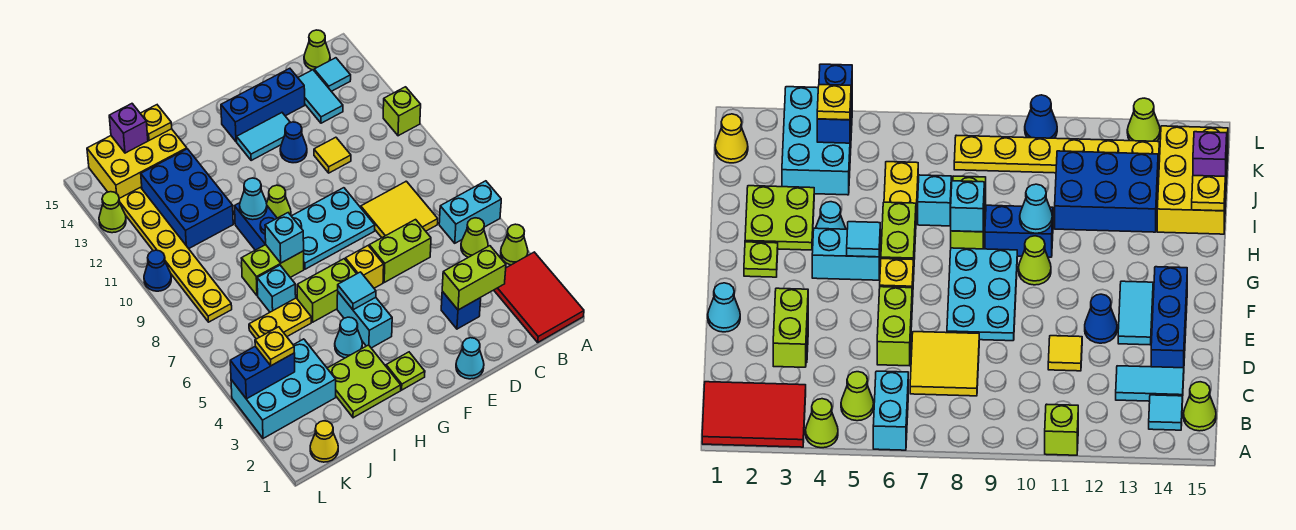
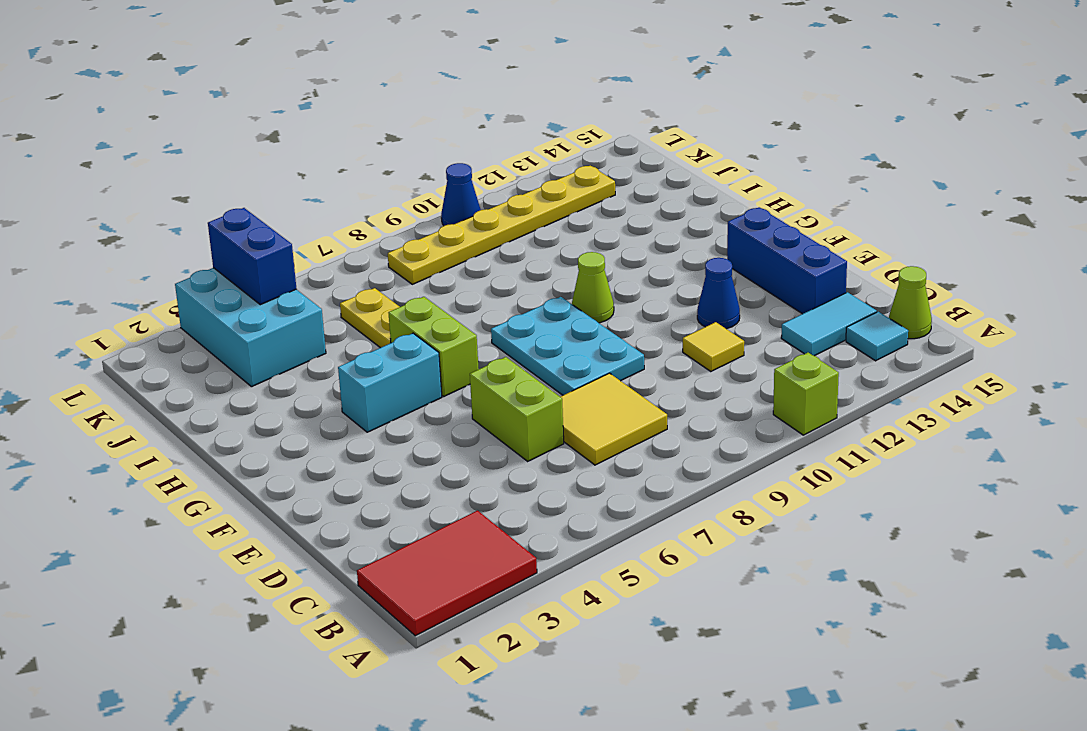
none -> lime cone A4 level 1
none -> cyan brick A6:B6 level 1
none -> lime cone B5 level 1
none -> blue brick D3 level 1

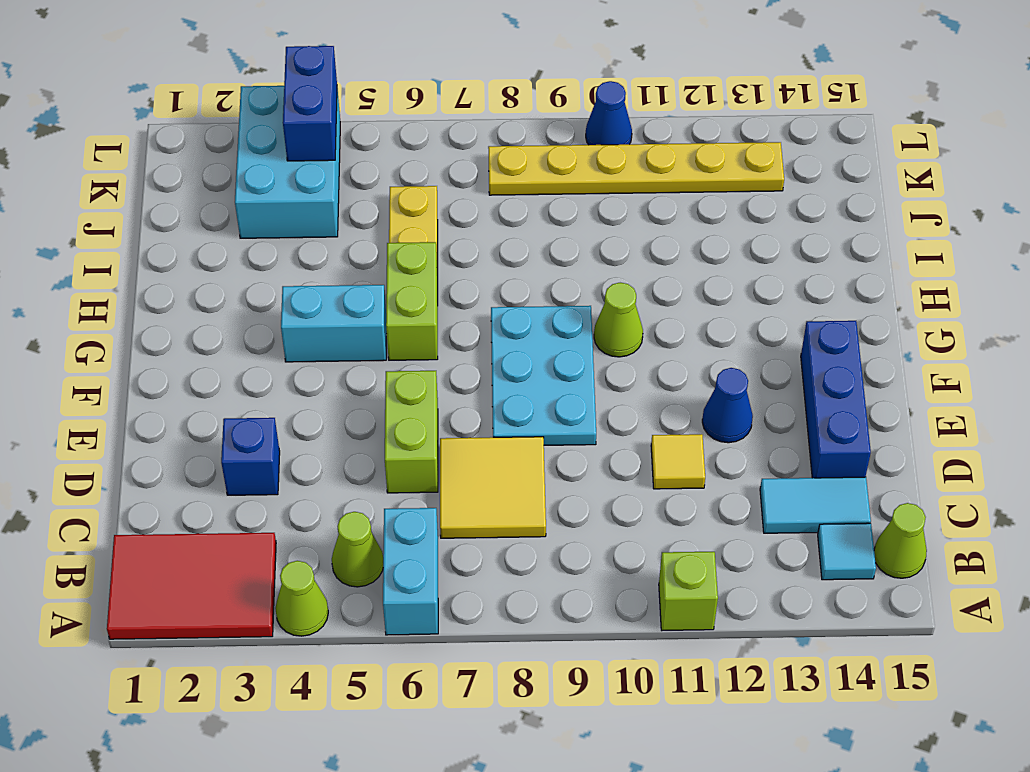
none -> cyan cone E1 level 1
none -> cyan tile E13:F13 level 1
none -> yellow brick F6 level 1
none -> lime plate G2 level 1

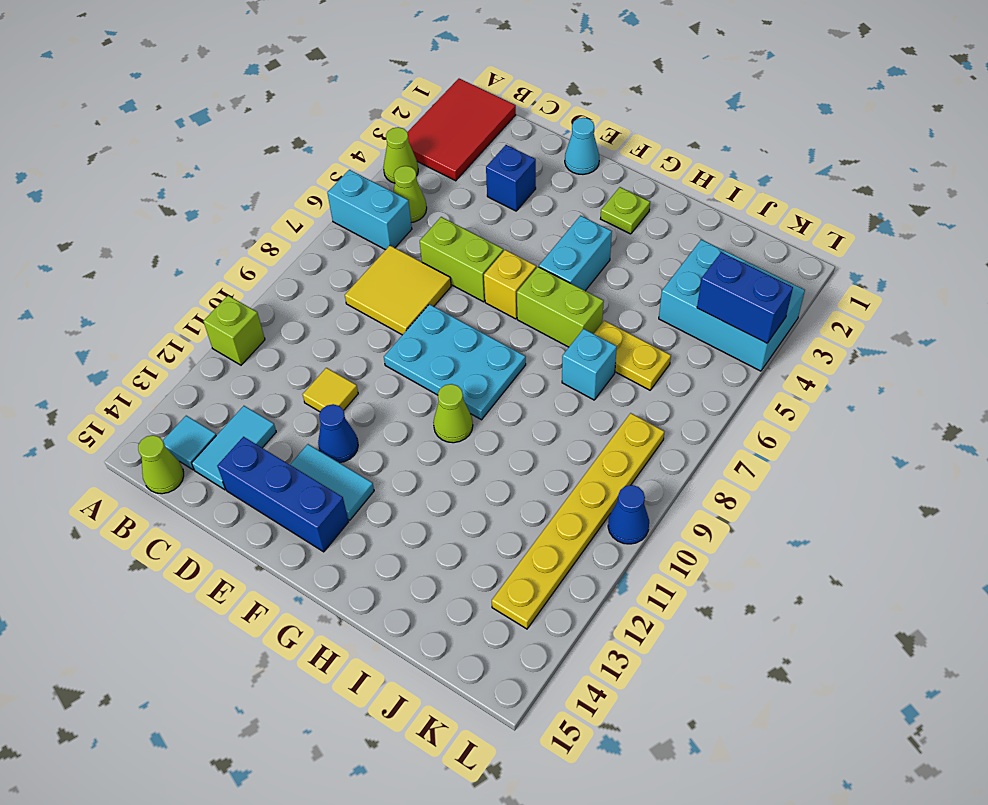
none -> lime plate H2:I3 level 1
none -> cyan cone H4 level 1
none -> lime brick H8:I8 level 1
none -> blue brick H9:H10 level 1

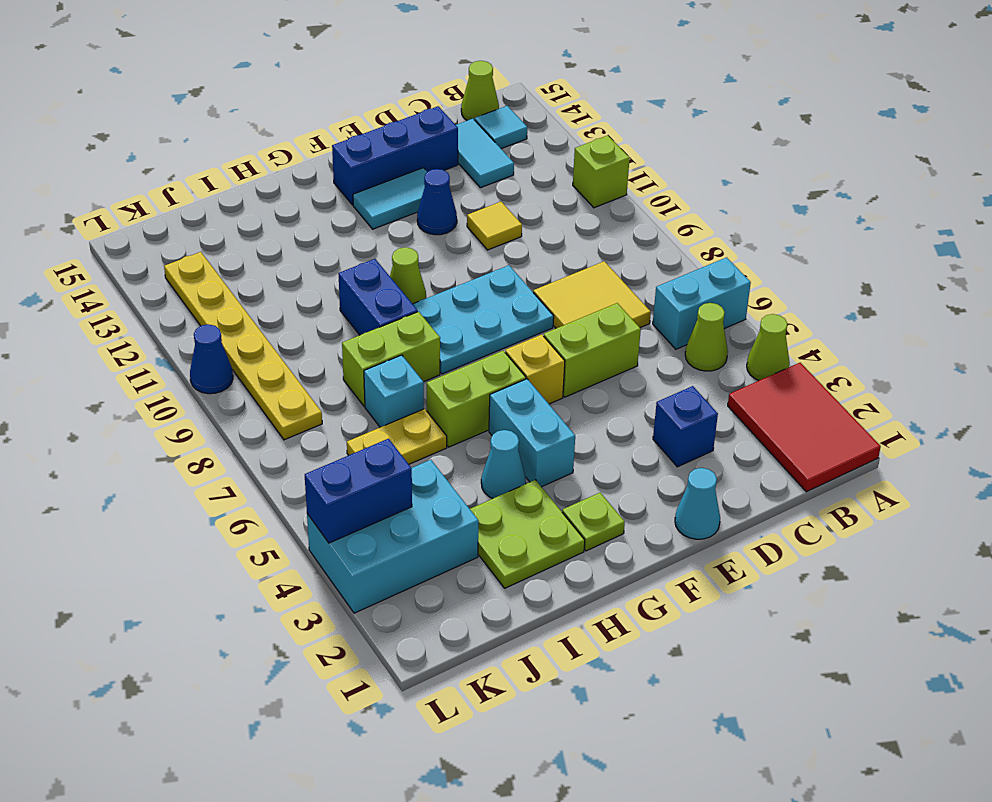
none -> blue brick I11:J13 level 1
none -> yellow brick I14:K15 level 1
none -> yellow cone K1 level 1
none -> lime cone L13 level 1

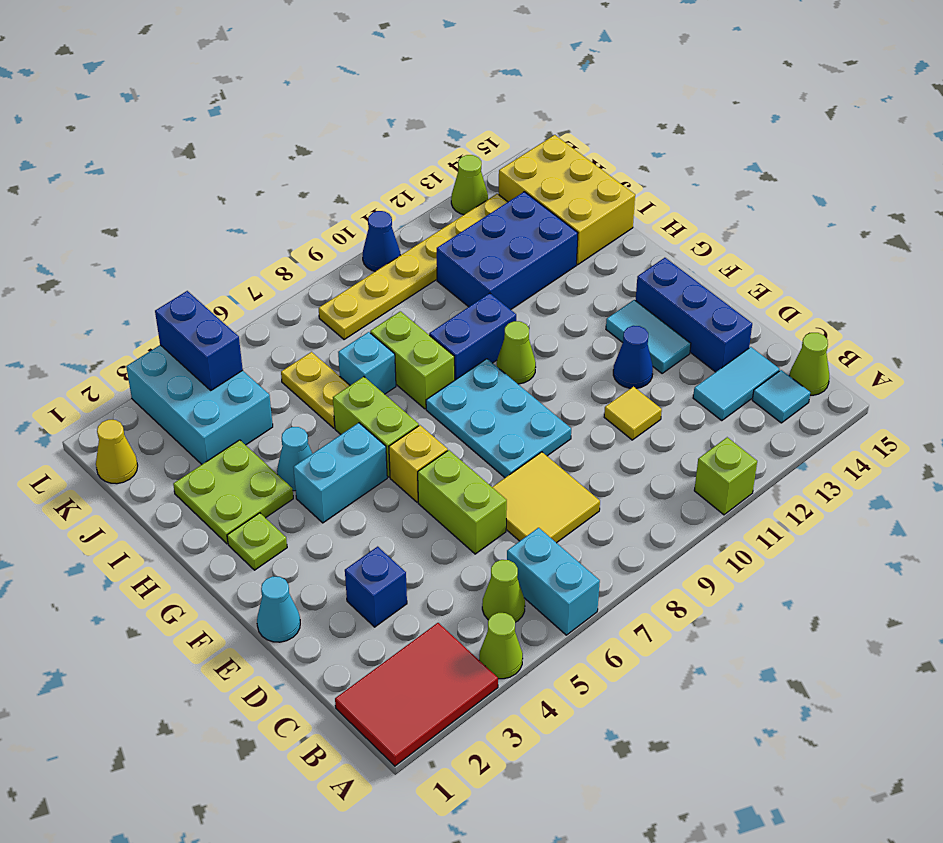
none -> lime brick C3:D3 level 2
none -> cyan tile G5 level 2
none -> cyan brick H8 level 2
none -> cyan cone H10 level 2

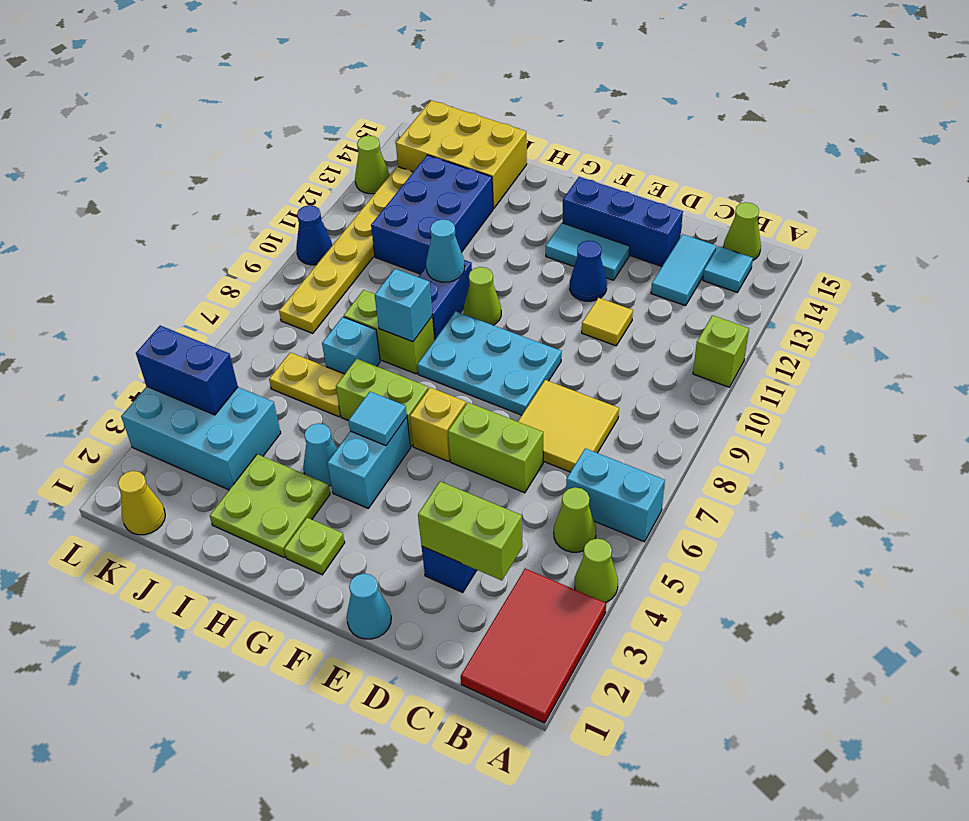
none -> yellow plate I15 level 2
none -> purple brick J15 level 2
none -> yellow plate K4 level 3

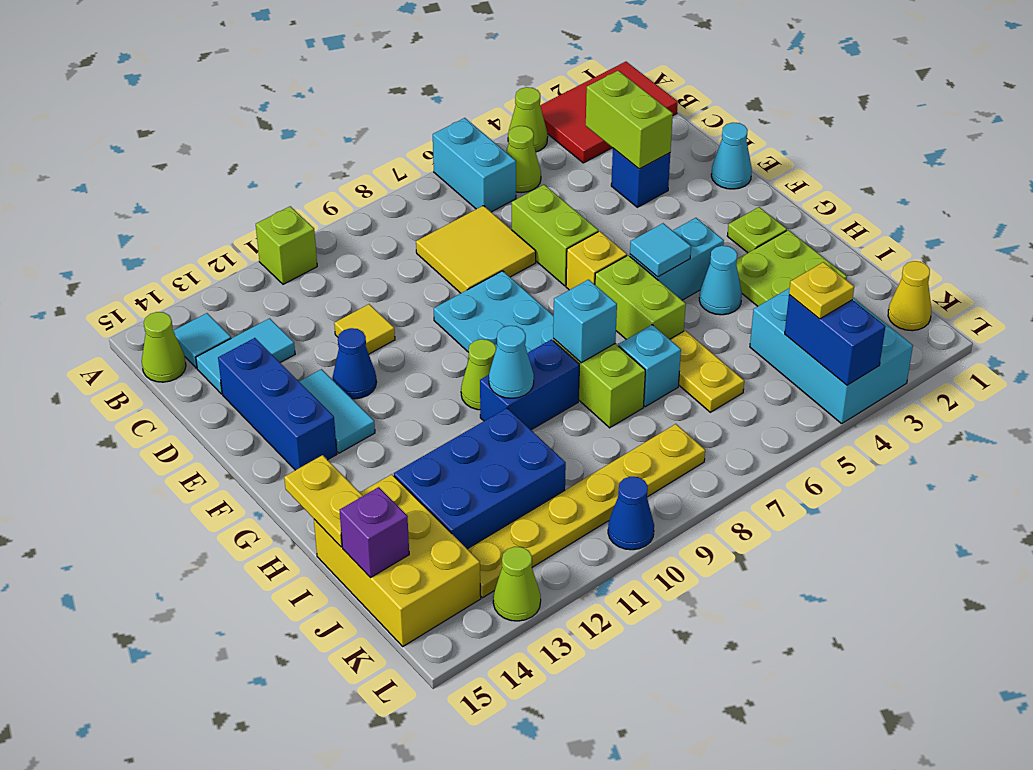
yellow plate H15:I15 level 2 -> yellow plate I15 level 2

